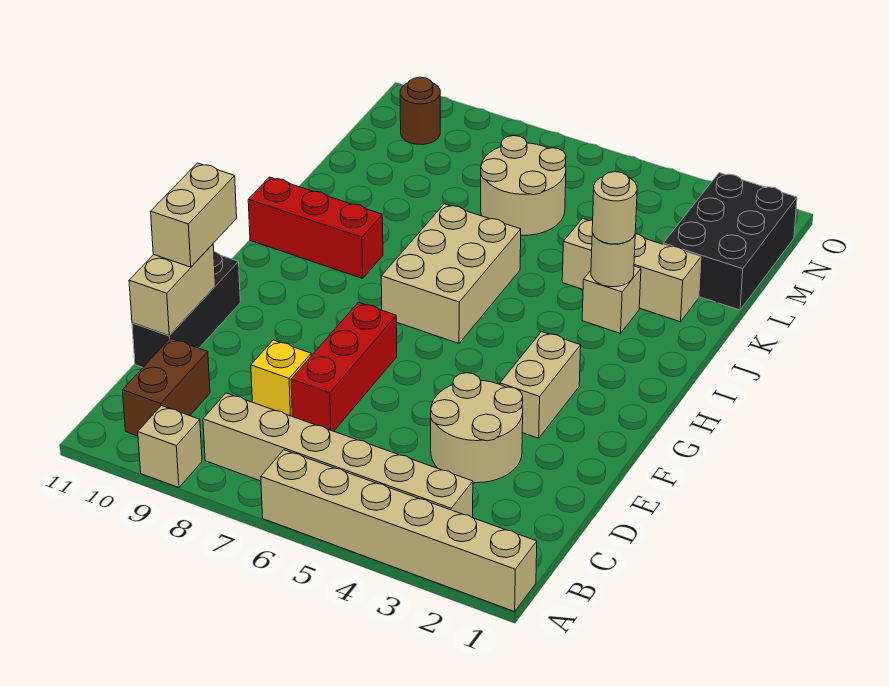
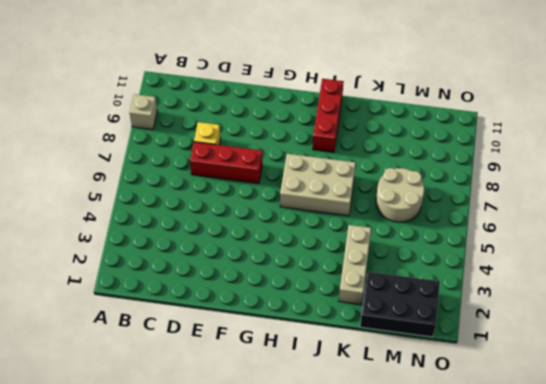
none -> tan brick A1:A6 level 1
none -> tan brick B3:B8 level 1
none -> brown brick B10:C10 level 1

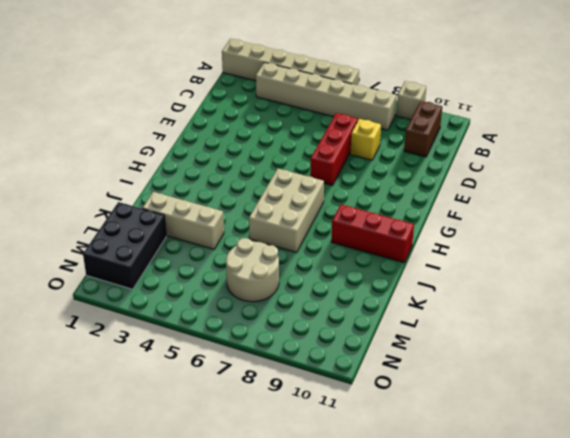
none -> tan round brick D3:E4 level 1
none -> black brick D11:F11 level 1
none -> tan brick F3:G3 level 1

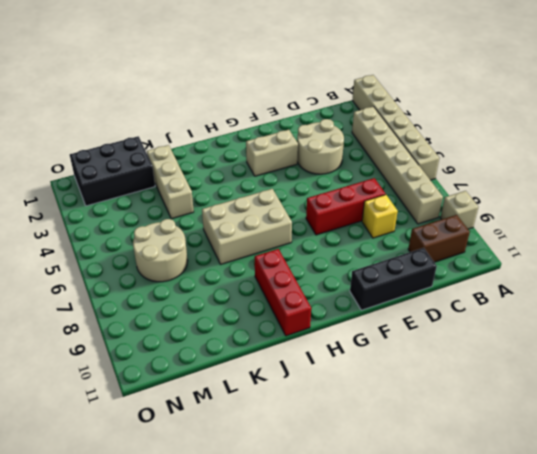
none -> tan brick J3 level 1
none -> brown round brick N10 level 1
none -> tan brick D11:E11 level 2

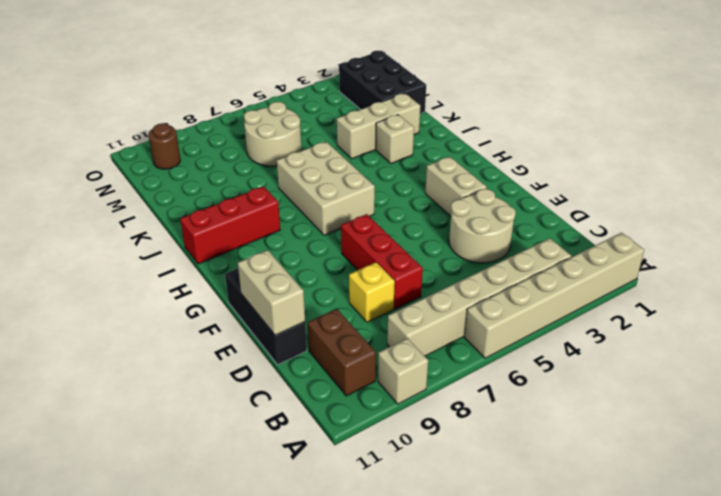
none -> tan round brick J3 level 2
none -> tan brick E11:F11 level 3
none -> tan round brick J3 level 3

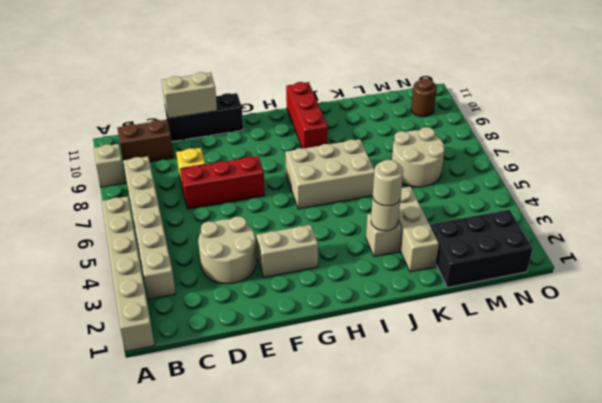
none -> tan brick E11:F11 level 3

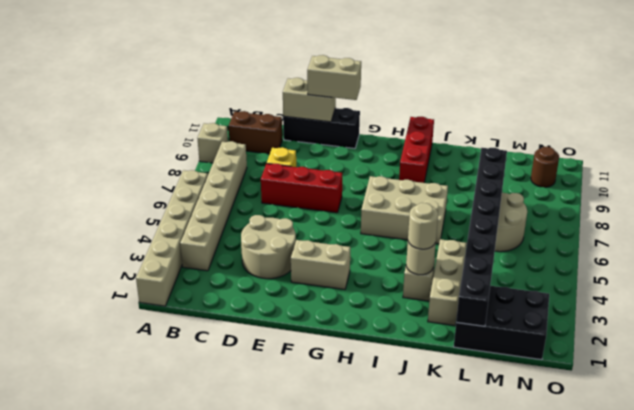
black brick L1:L8 level 2 -> none

